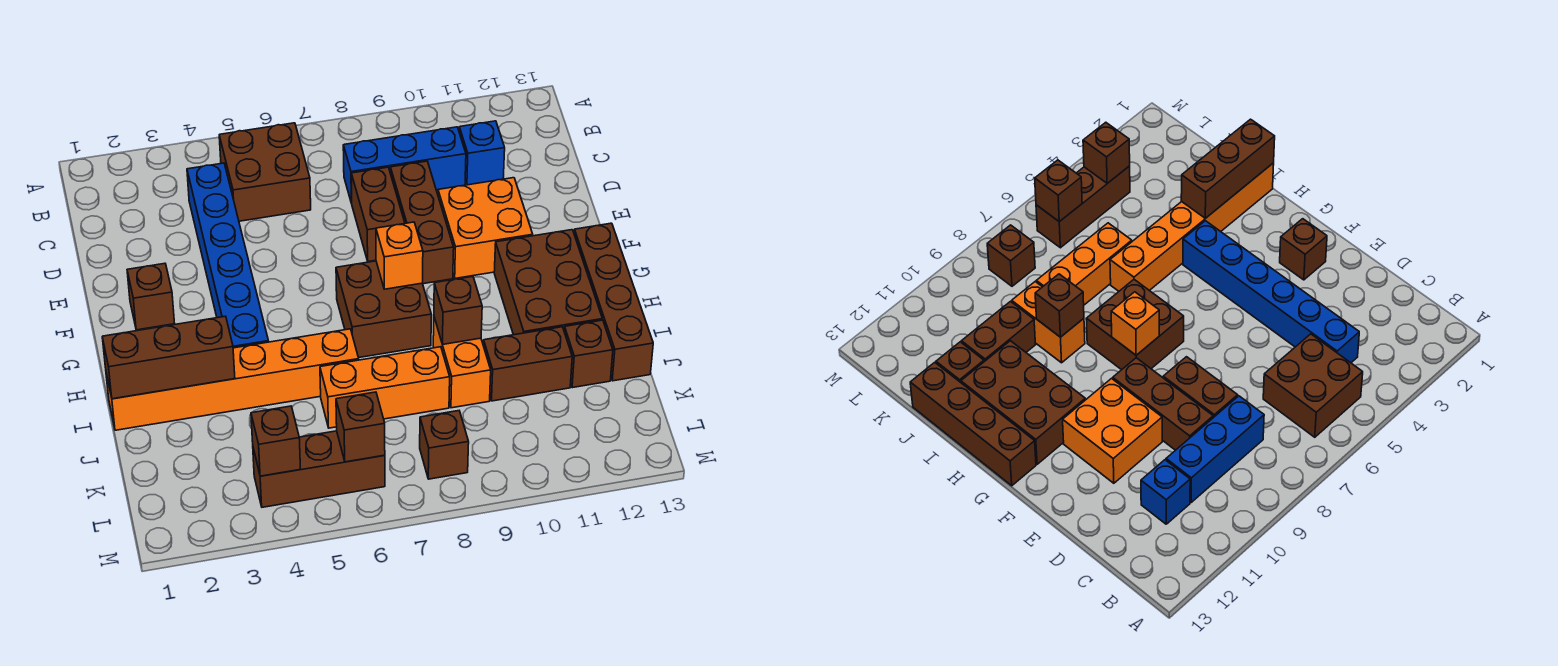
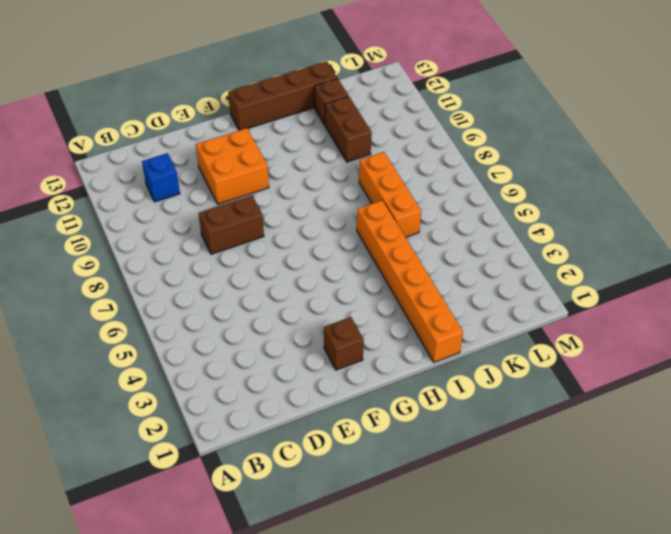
none -> brown brick B5:C6 level 1
none -> blue brick C4:H4 level 1
none -> blue brick C8:C10 level 1

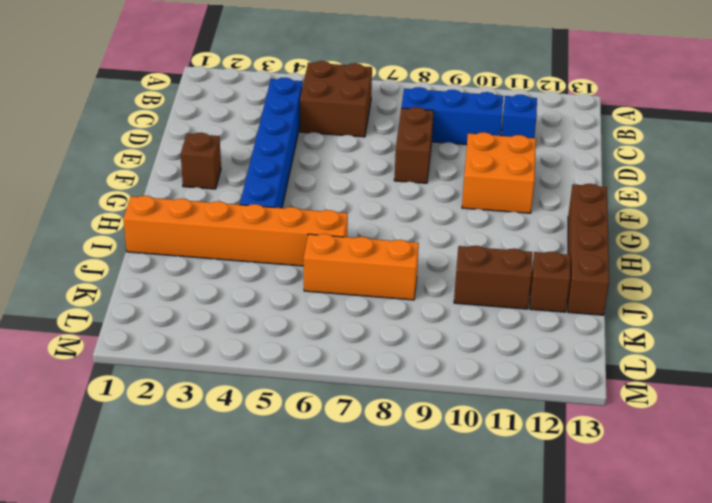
none -> brown brick D9:F9 level 1
none -> brown brick G7:H8 level 1
none -> brown brick G11:I12 level 1

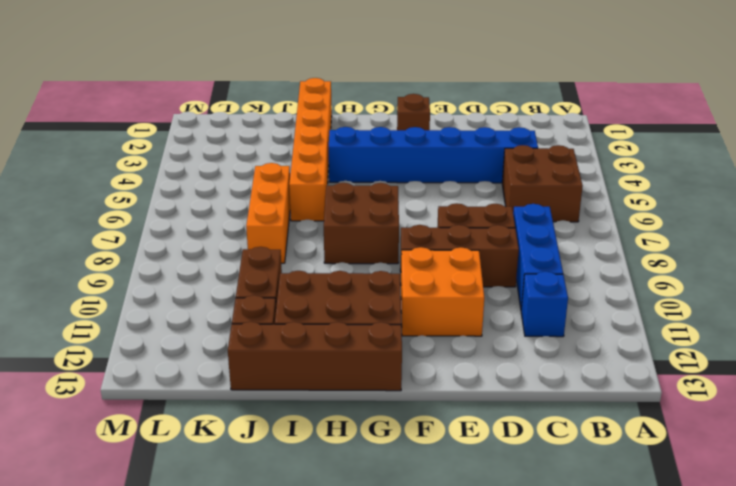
none -> orange brick I9:J9 level 1
none -> brown brick L4:L6 level 1
none -> brown brick L8 level 1

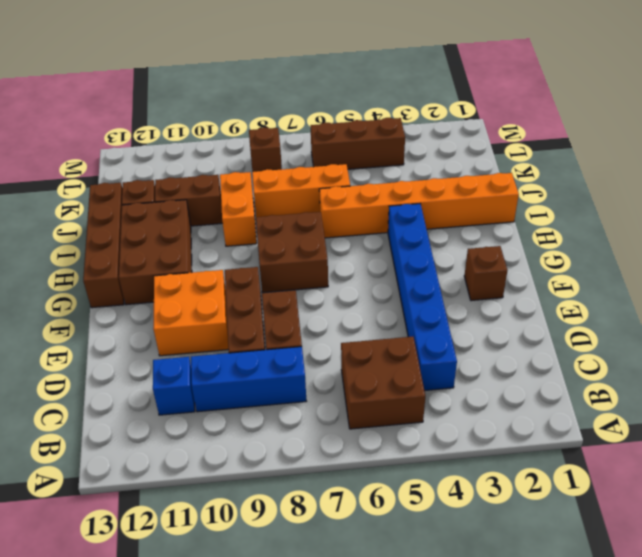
none -> orange brick G8 level 2
none -> brown brick I1:I3 level 2
none -> brown brick I9 level 2

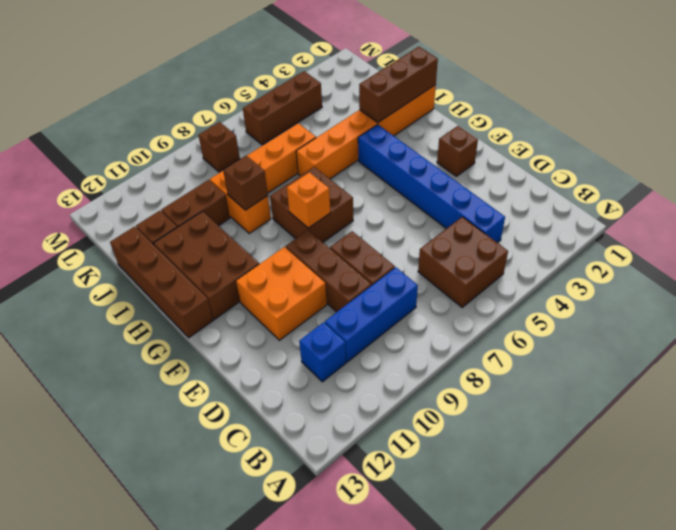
none -> brown brick L4 level 2
none -> brown brick L6 level 2

